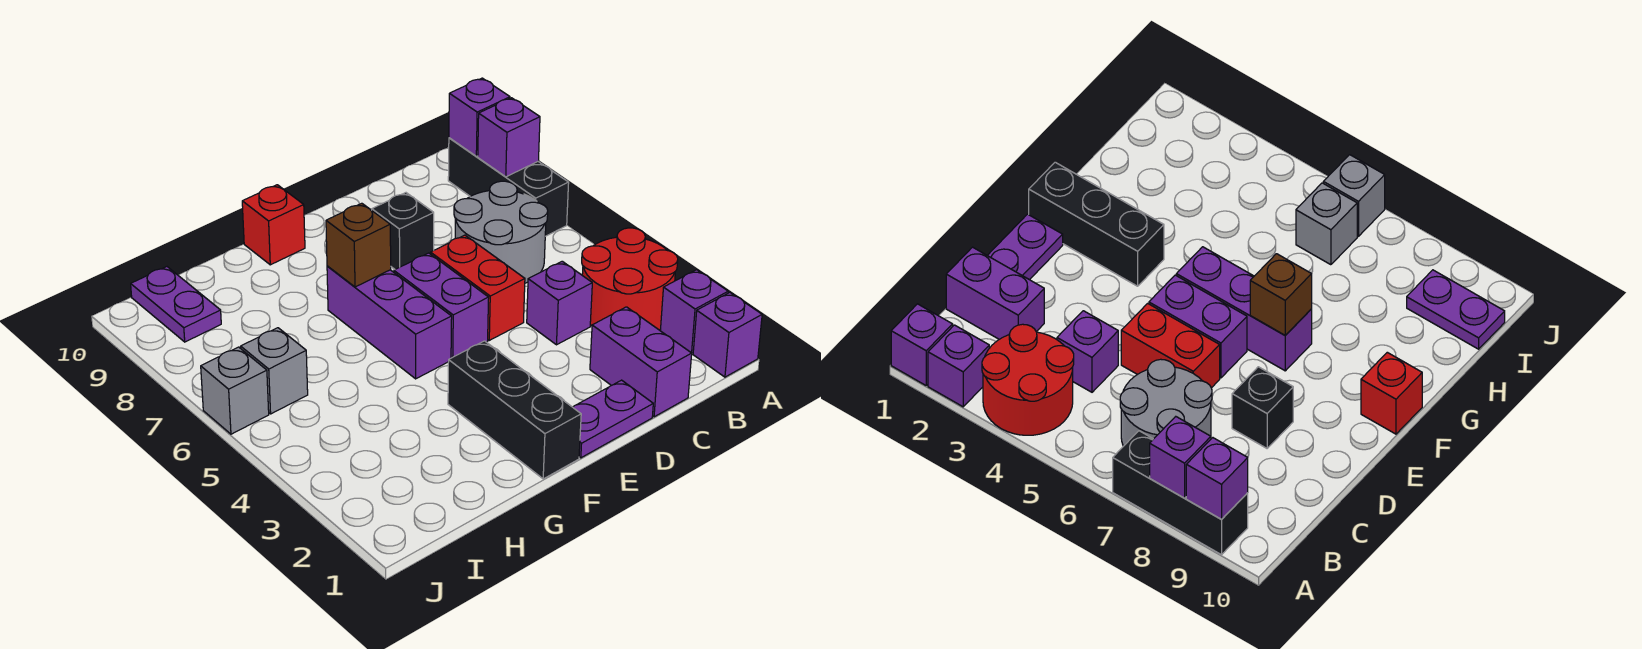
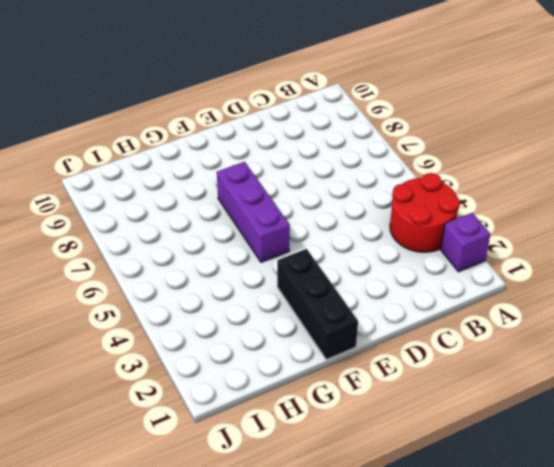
none -> purple brick A1 level 1
none -> black brick A7:A9 level 1
none -> grey round brick B6:C7 level 1

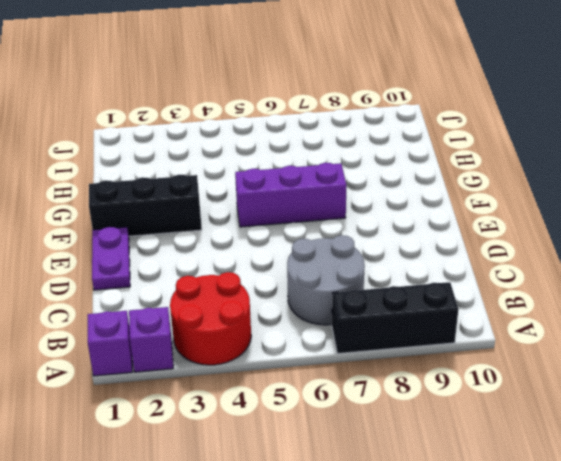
none -> purple brick C1:C2 level 1
none -> purple brick C4 level 1
none -> red brick D5:D6 level 1

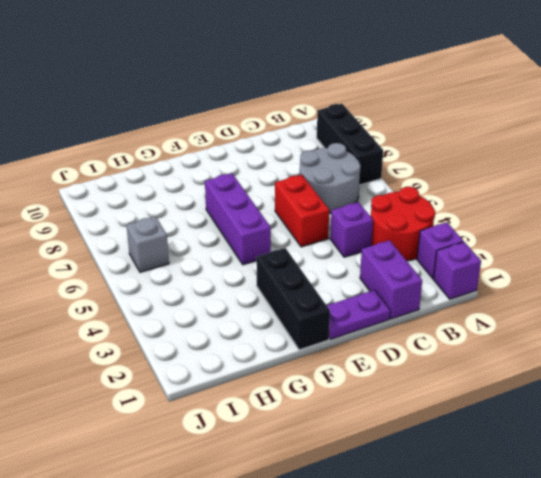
none -> black brick D8 level 1
none -> purple brick E5:E6 level 1
none -> red brick F10 level 1

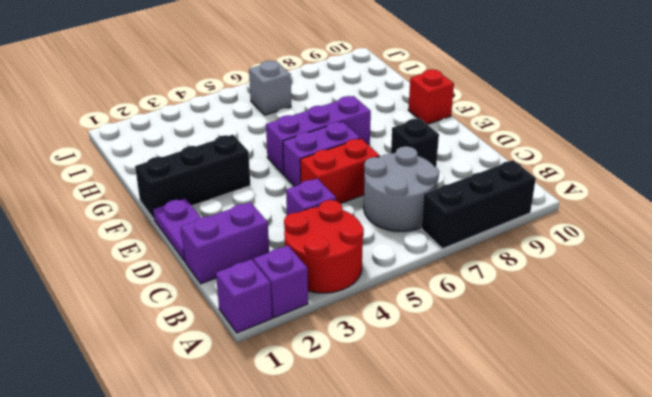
none -> purple plate I9:I10 level 1
none -> grey brick J6 level 1
none -> purple brick A8 level 2

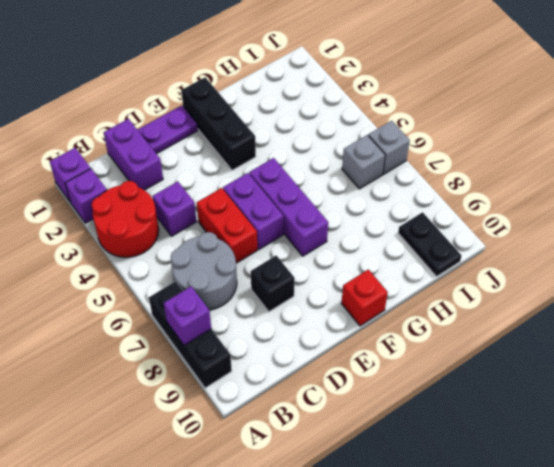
black plate I9:I10 level 1 -> purple plate I9:I10 level 1
none -> purple brick A9 level 2
none -> brown brick F7 level 2

